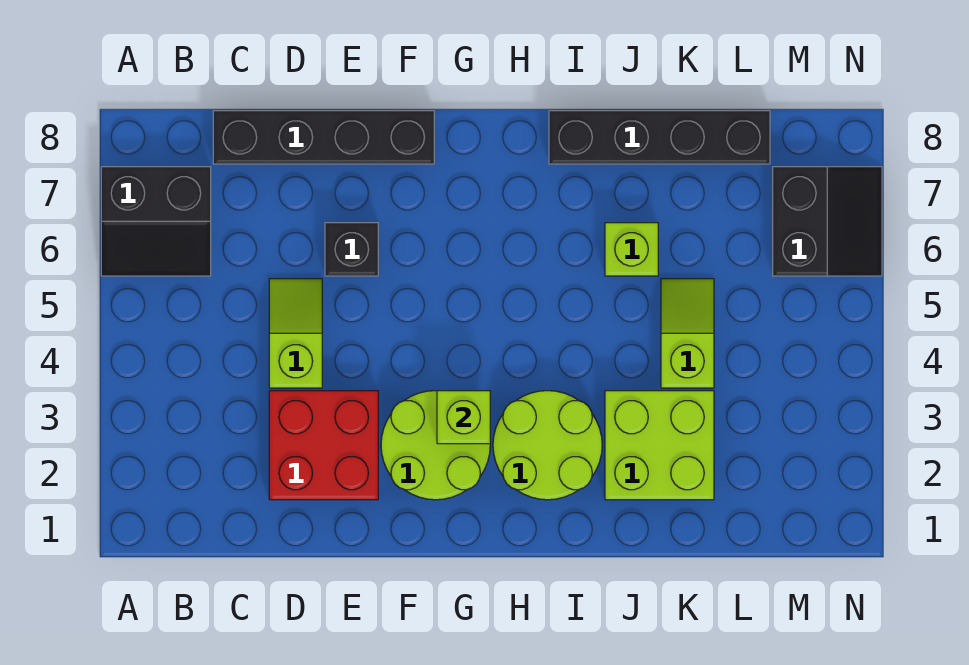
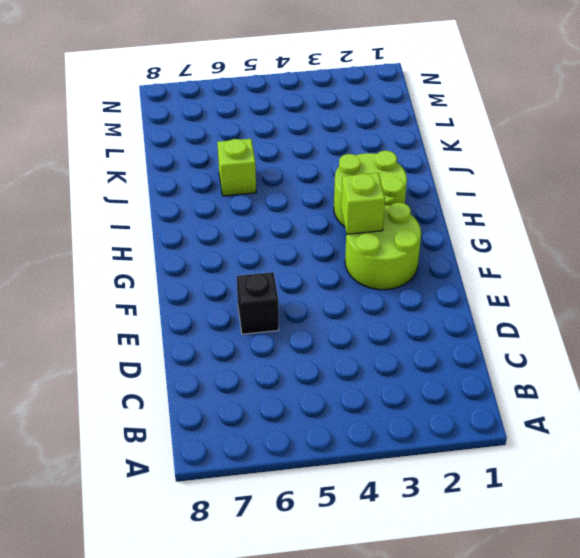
none -> black slope A6:B7 level 1 top 7
none -> black brick C8:F8 level 1
none -> red brick D2:E3 level 1

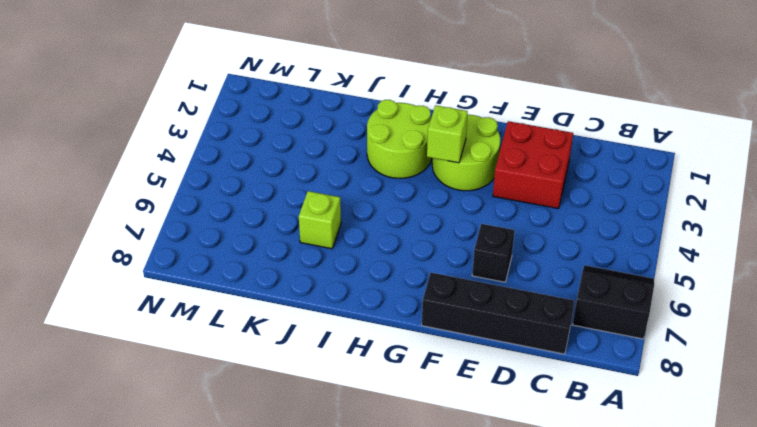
none -> lime slope D4:D5 level 1 top 4
none -> black brick I8:L8 level 1
none -> lime brick J2:K3 level 1

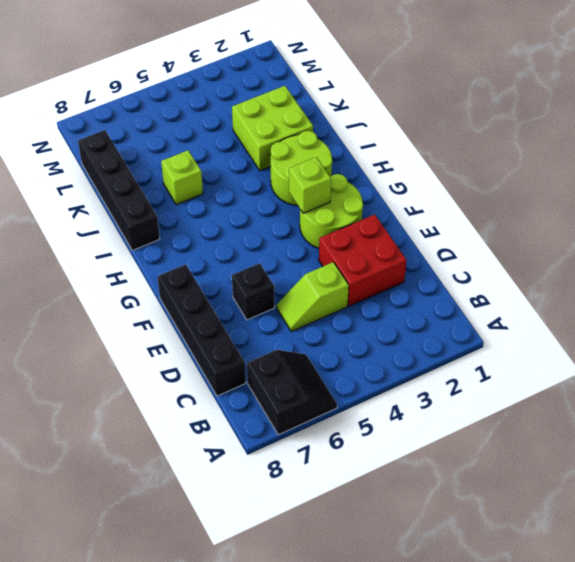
none -> lime slope K4:K5 level 1 top 4
none -> black slope M6:N7 level 1 top M

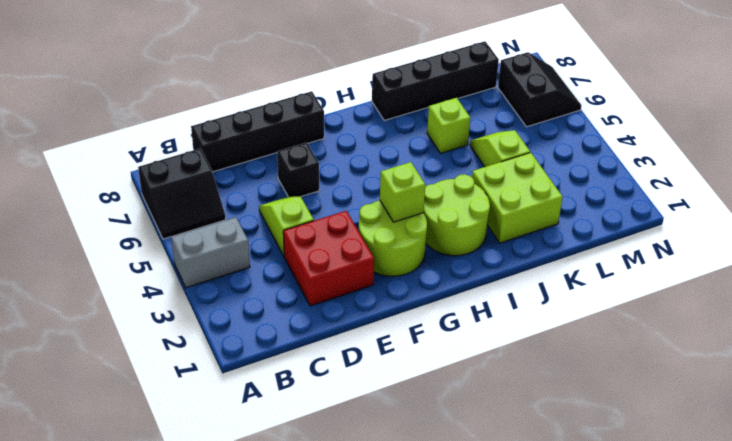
grey brick A4:B4 level 1 -> none

